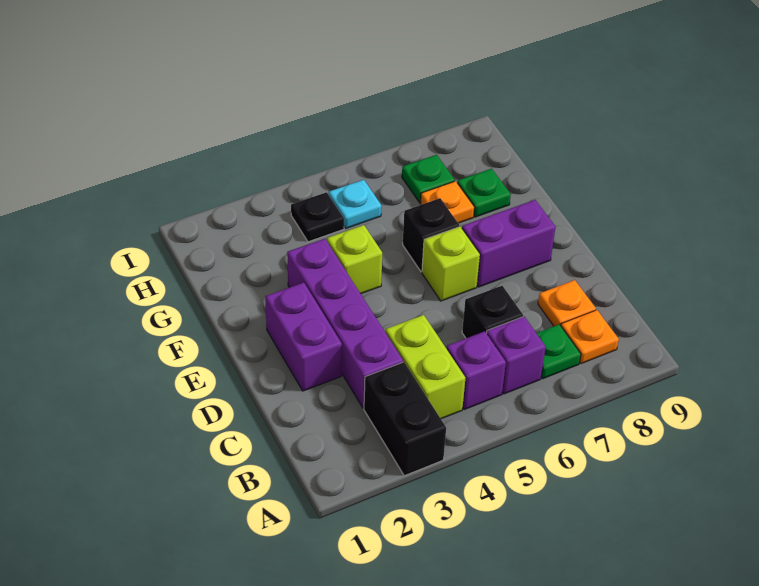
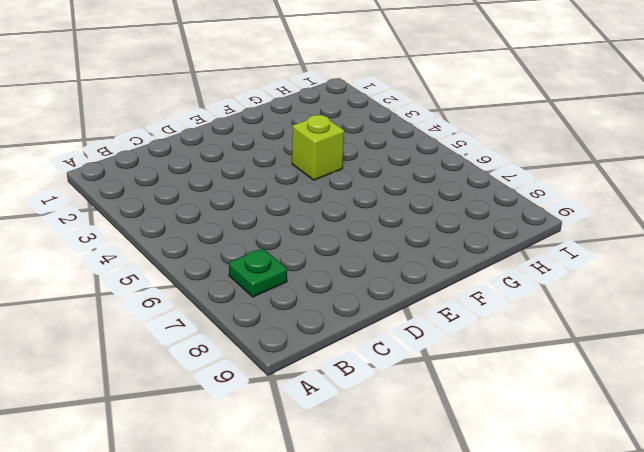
none -> black brick A3:B3 level 1
none -> lime brick B4:C4 level 1
none -> purple brick B5 level 1

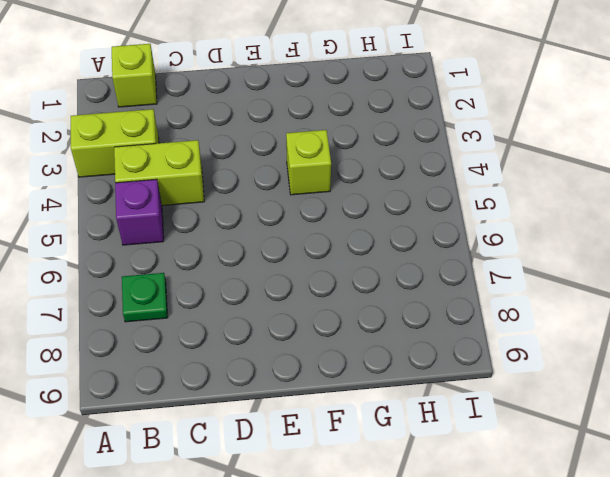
lime brick A3:B3 level 1 -> black brick A3:B3 level 1
lime brick B1 level 1 -> lime brick E6 level 1
none -> purple brick B6 level 1
none -> orange plate B8 level 1
none -> purple brick C3:F3 level 1

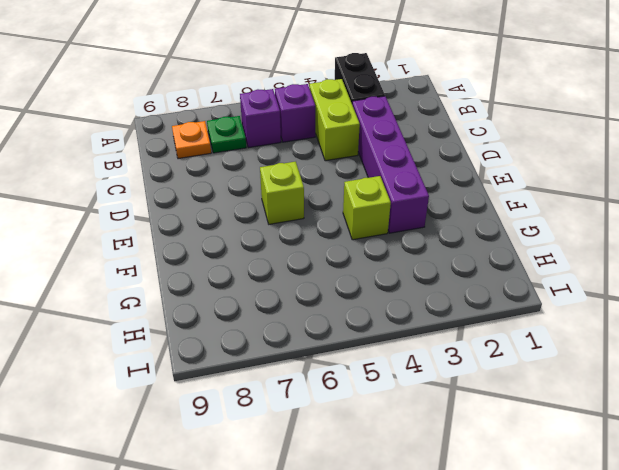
none -> black brick C6 level 1
none -> orange plate C8 level 1
none -> purple brick D2:E2 level 1

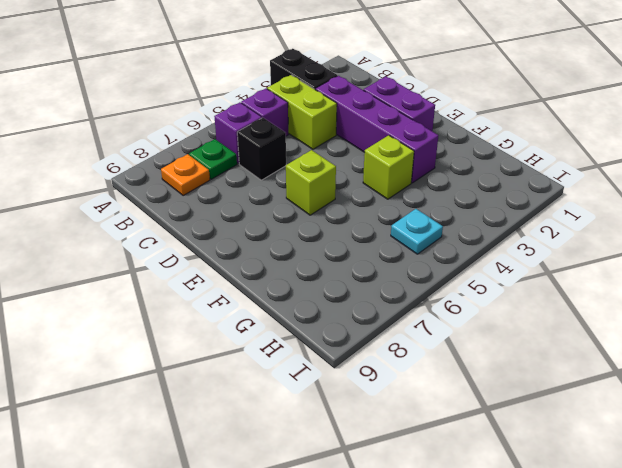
none -> orange plate C8 level 1
none -> purple brick E7:E8 level 1
none -> black brick F6 level 1

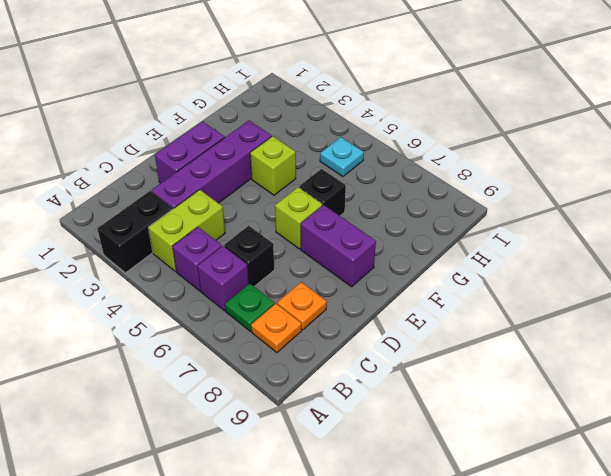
none -> orange plate G7 level 1
none -> green plate G8 level 1
none -> black plate H4 level 1

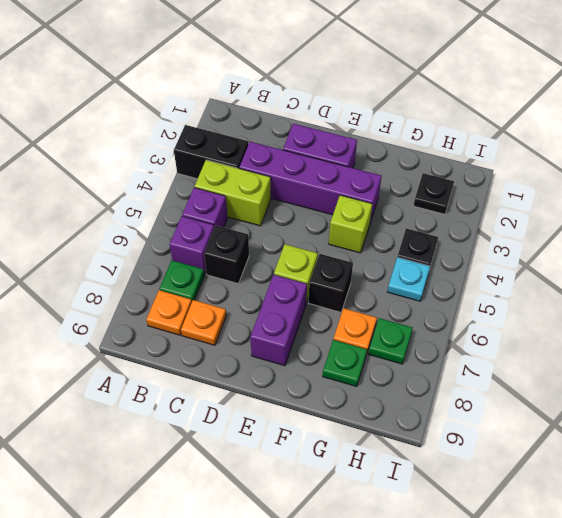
black plate H2 level 1 -> none

